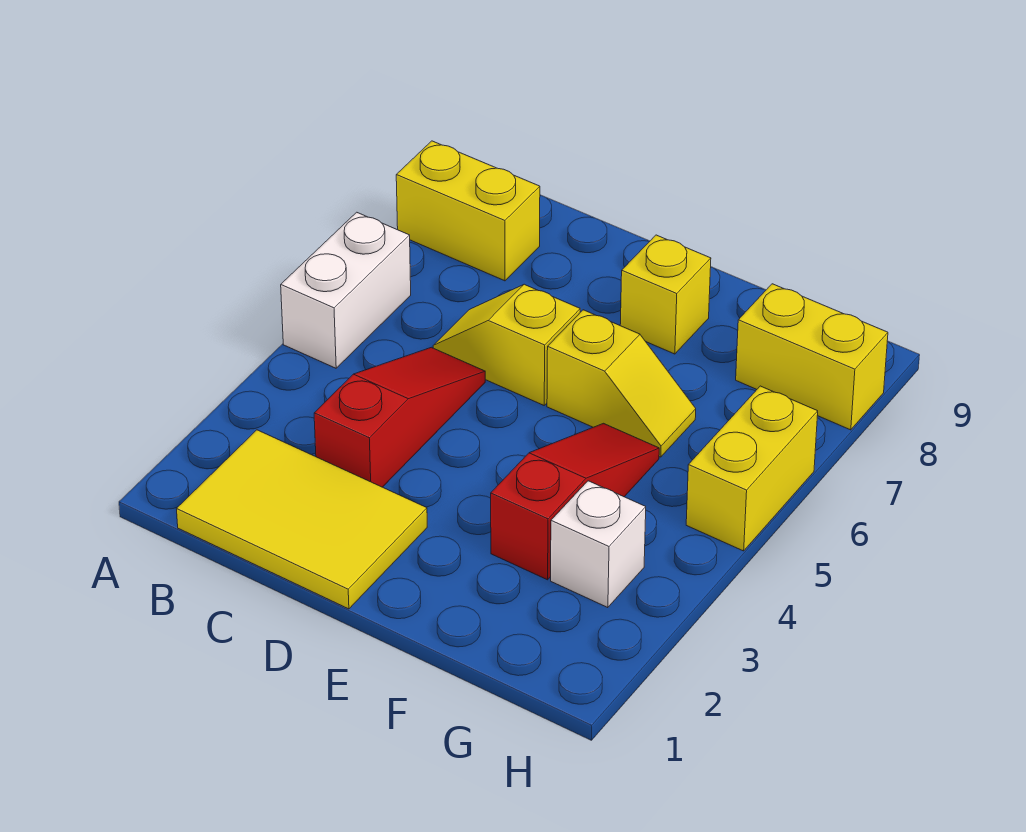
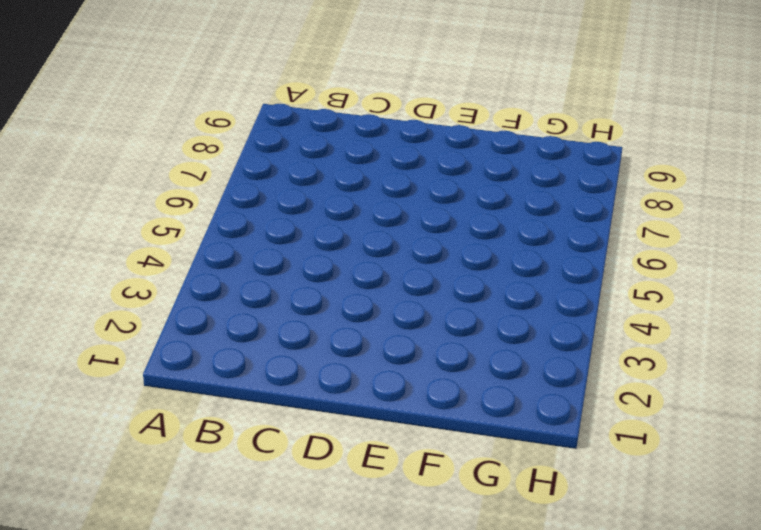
none -> white brick A5:A6 level 1
none -> yellow brick A8:B8 level 1

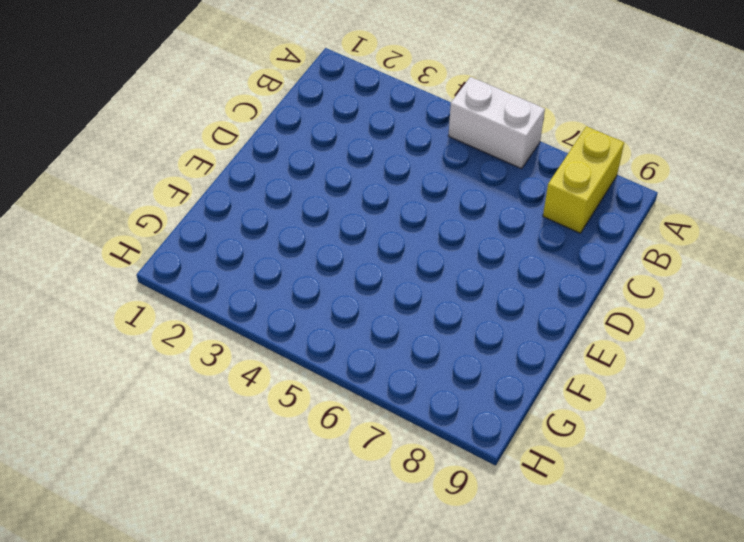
none -> yellow tile B1:D2 level 1
none -> red slope C3:C5 level 1 top 3

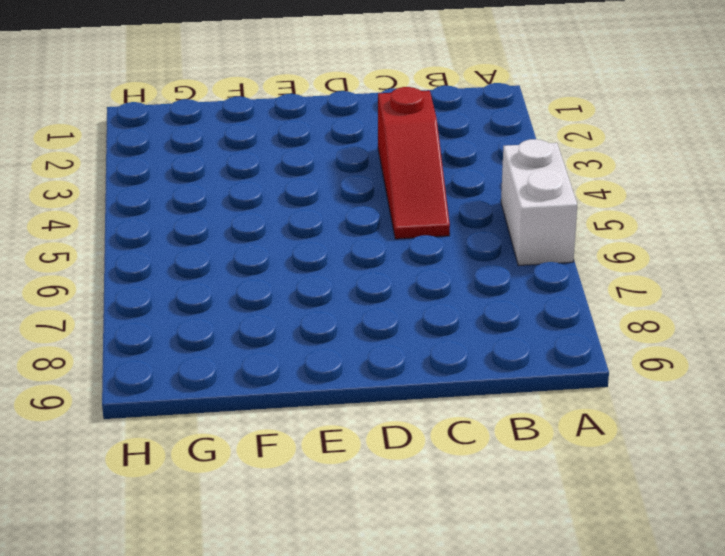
none -> yellow brick A8:B8 level 1
none -> yellow tile B1:D2 level 1

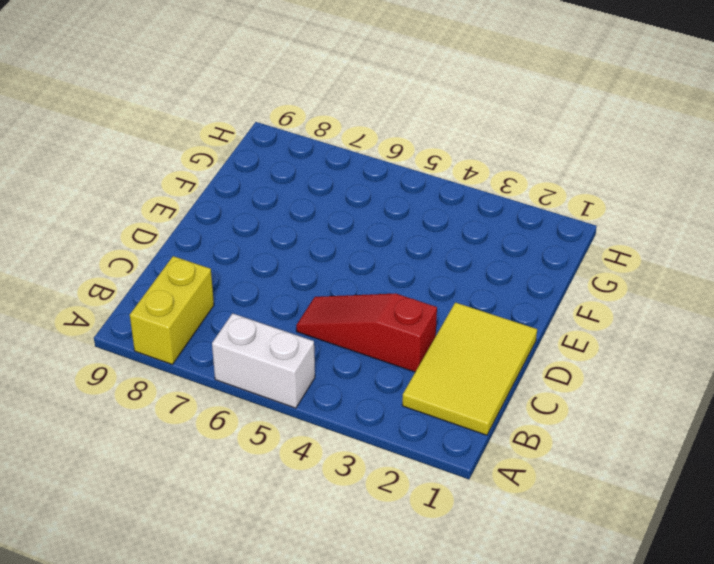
none -> yellow slope C6:D6 level 1 top D
none -> yellow slope E6:F6 level 1 top E

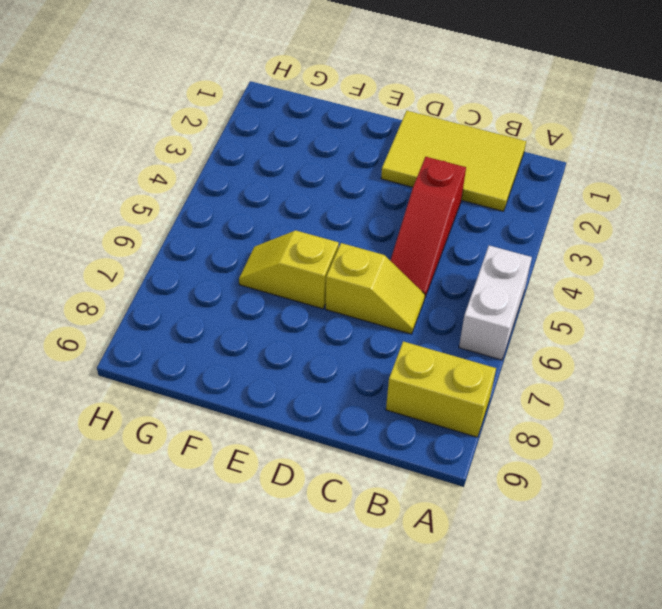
none -> yellow brick E8 level 1
none -> red slope F3:F5 level 1 top 3

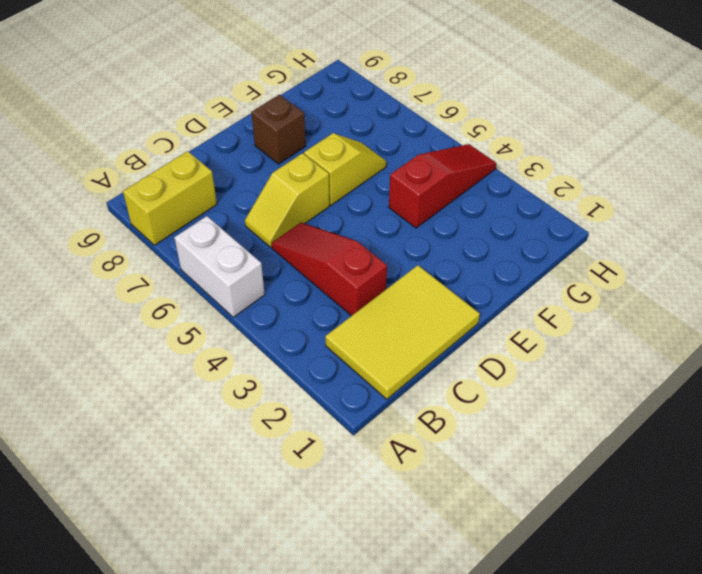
brown brick E8 level 1 -> yellow brick E8 level 1
red slope F4:H4 level 1 top F -> red slope F3:F5 level 1 top 3
none -> white brick G3 level 1
none -> yellow brick G8:H8 level 1

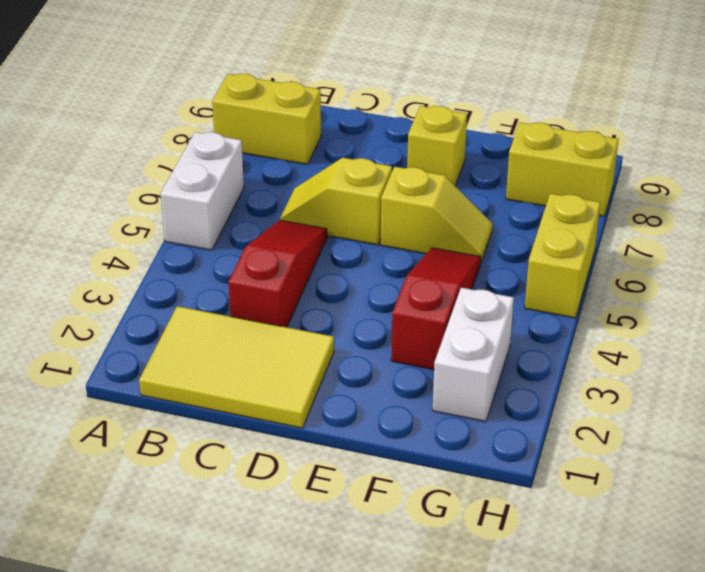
white brick G2:G3 level 1 -> white brick G3 level 1

